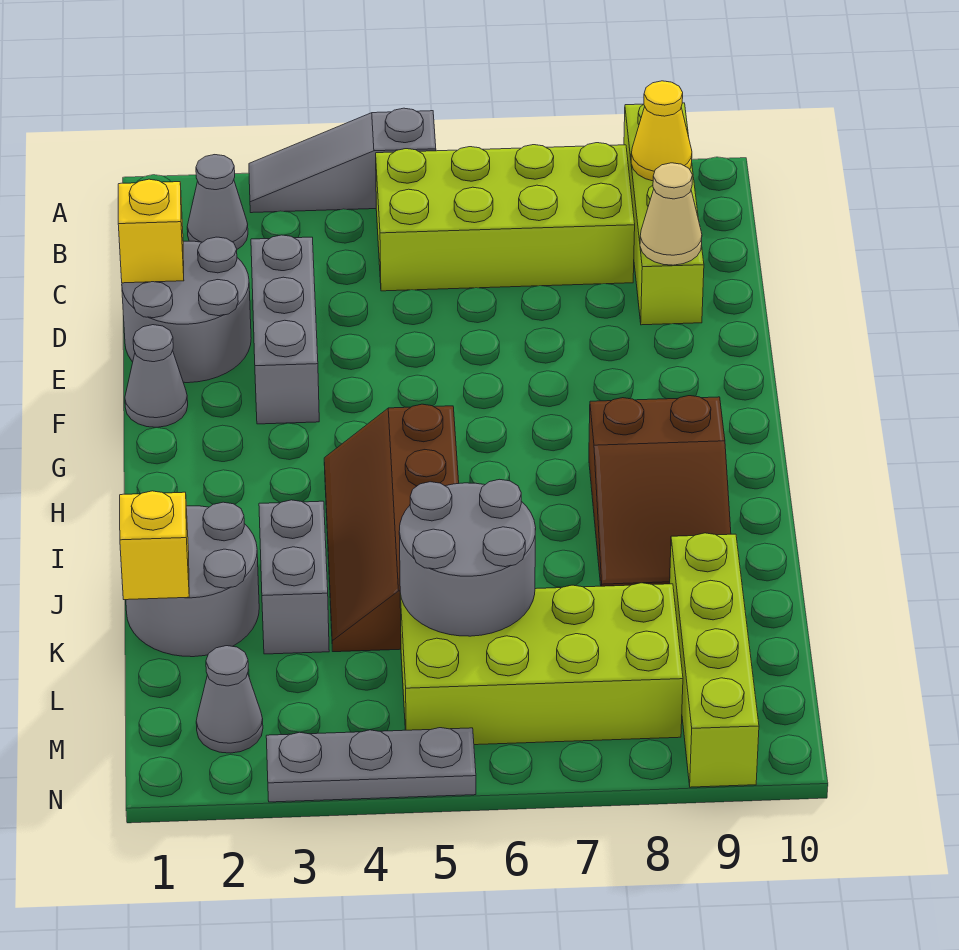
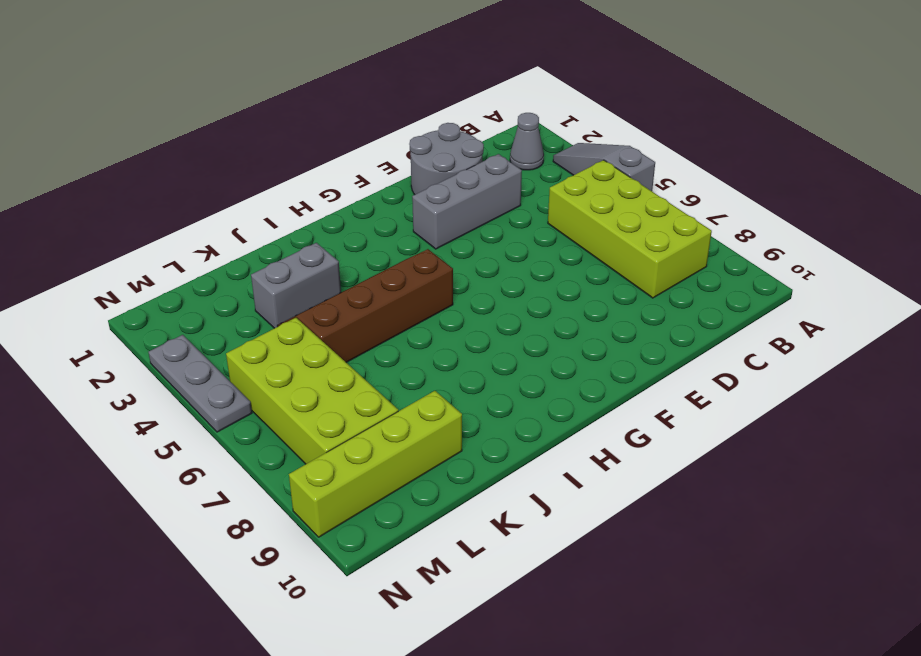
none -> lime brick A9:D9 level 1
none -> grey cone F1 level 1
none -> brown slope H8:J9 level 1 top H

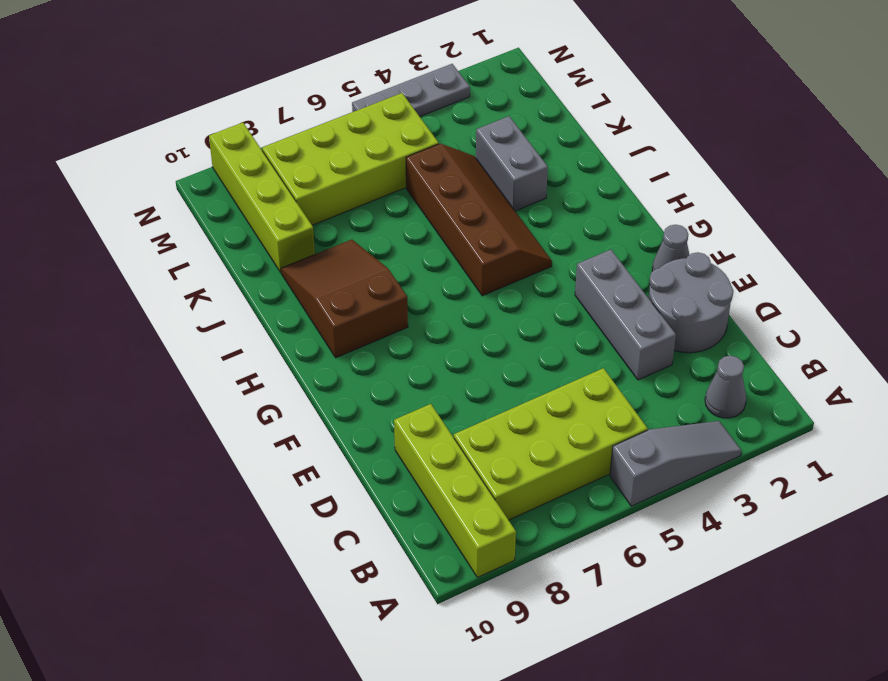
none -> grey round brick J1:K2 level 1
none -> grey cone M2 level 1
none -> yellow cone B9 level 2

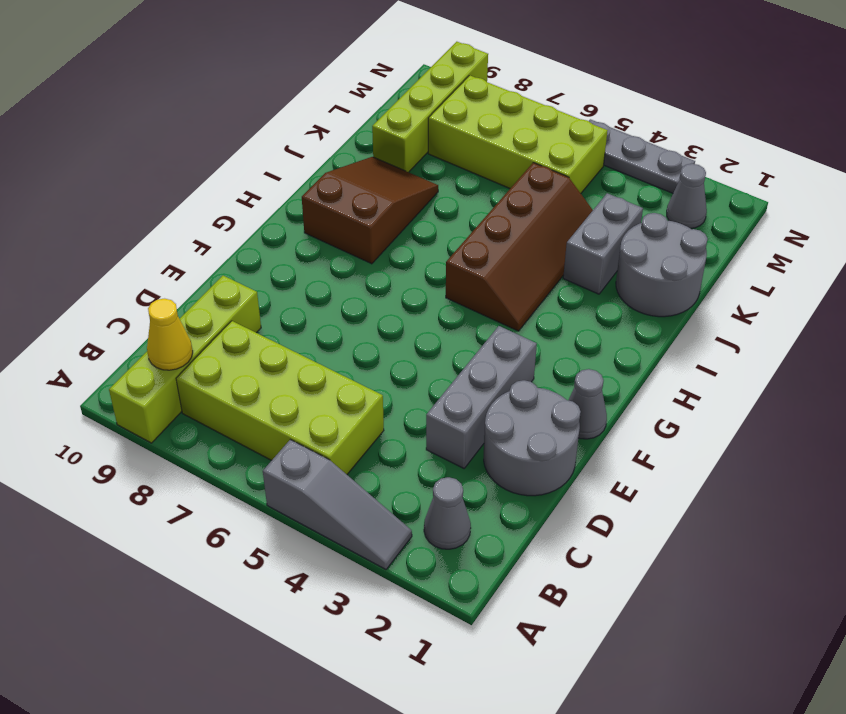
none -> yellow brick D1 level 2
none -> tan cone D9 level 2
none -> yellow brick K1 level 2

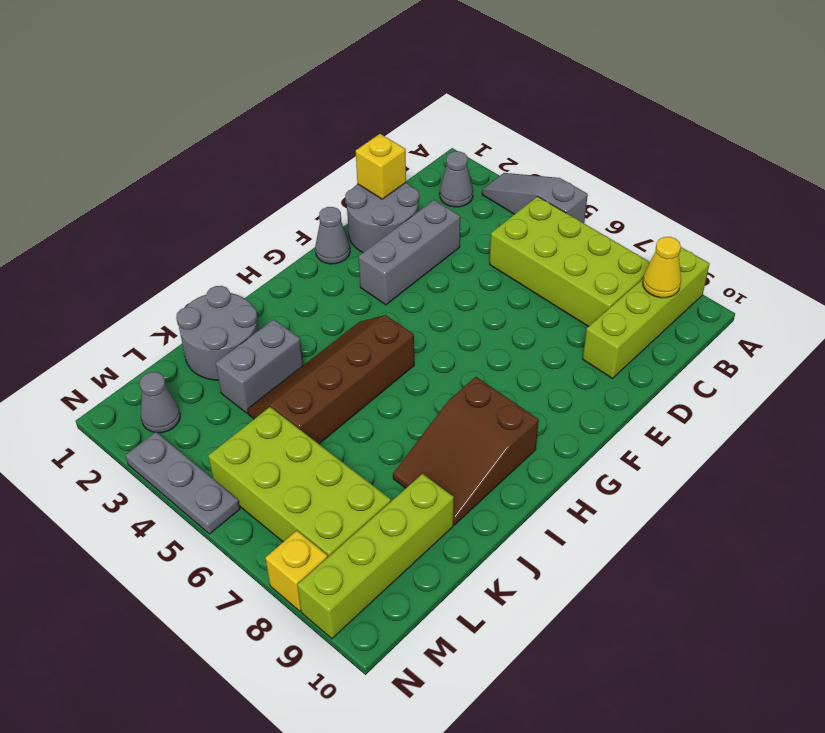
yellow brick N8 level 1 -> yellow brick K1 level 2
none -> tan cone D9 level 2
none -> grey round brick K5:L6 level 2

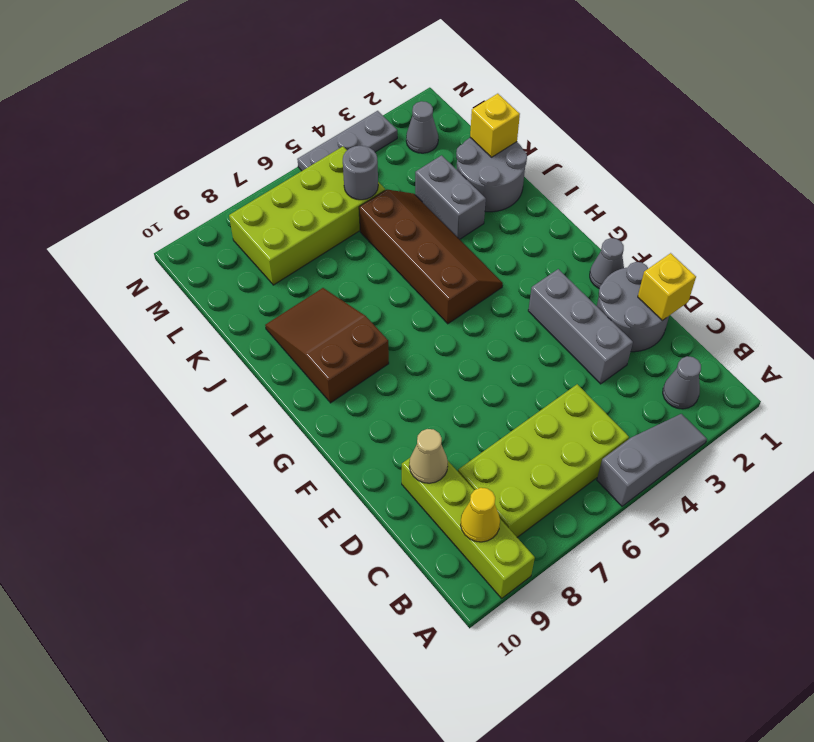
grey round brick L5 level 2 -> grey round brick K5:L6 level 2
none -> lime brick K9:N9 level 1

